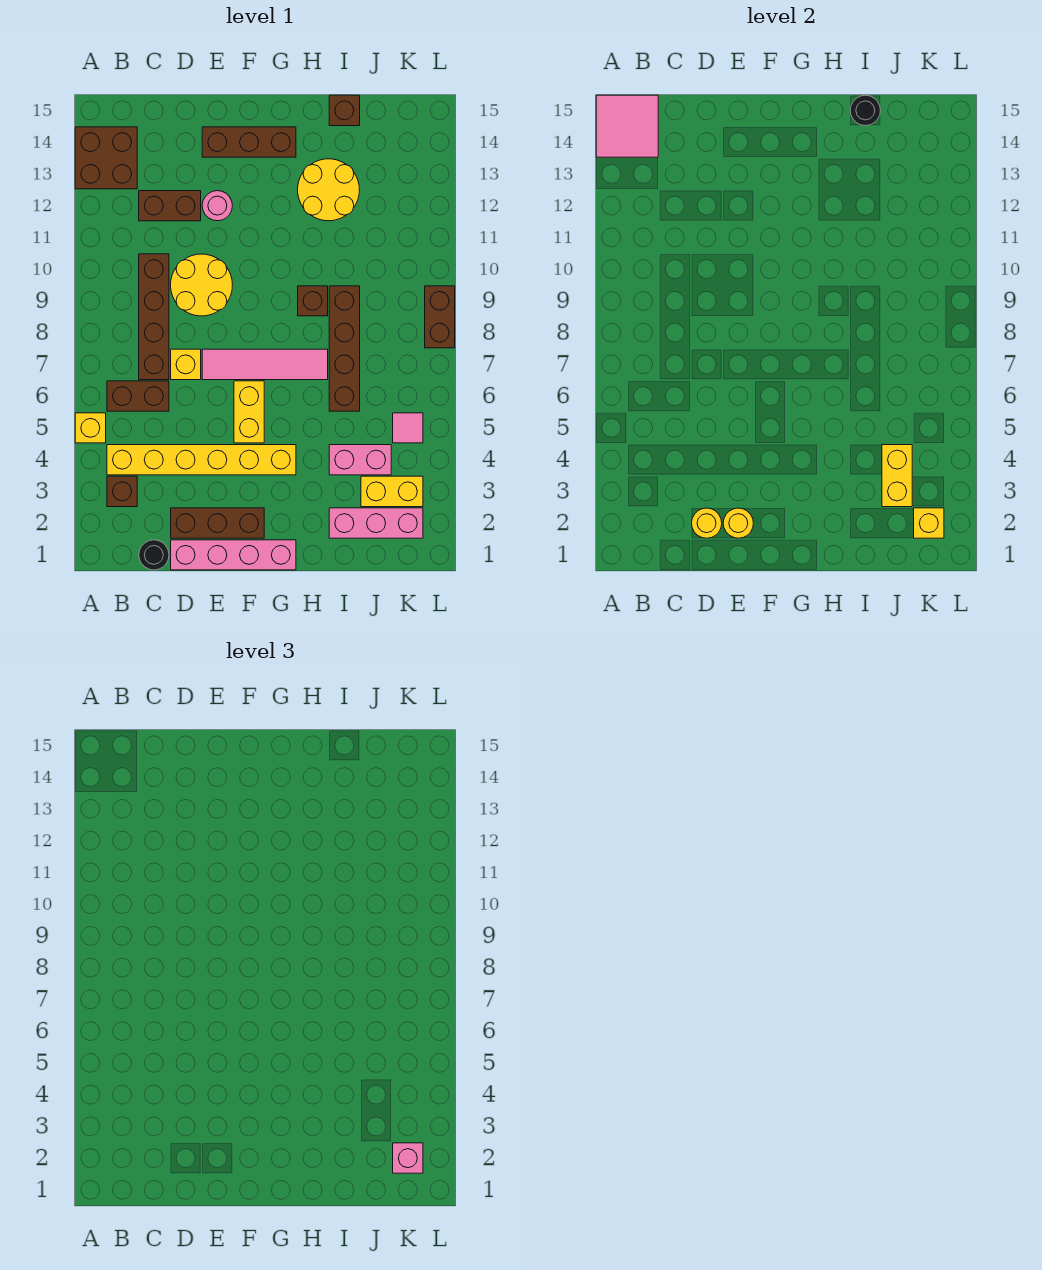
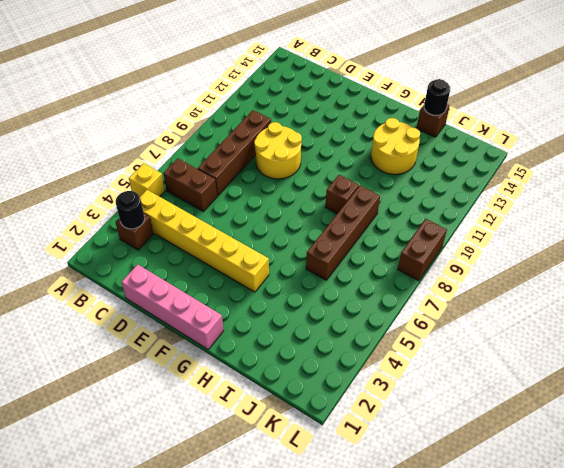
black round brick B3 level 2 -> black round brick C1 level 1
none -> brown brick A13:B14 level 1
none -> brown brick C12:D12 level 1
none -> brown brick D2:F2 level 1
none -> yellow brick D7 level 1

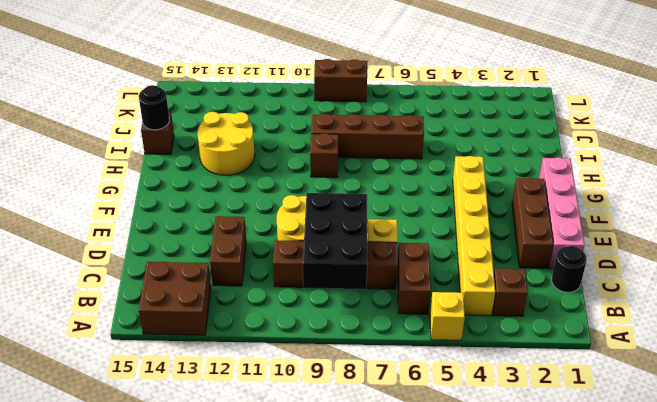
black brick B8:D9 level 2 -> none
none -> pink tile E7:H7 level 1
none -> pink round brick E12 level 1
none -> brown brick E14:G14 level 1
none -> yellow brick F5:F6 level 1

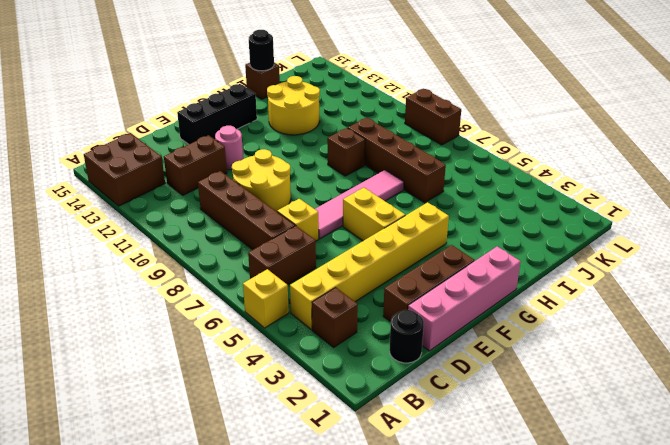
black brick E14:G14 level 1 -> brown brick E14:G14 level 1
none -> pink brick I2:K2 level 1
none -> pink brick I4:J4 level 1
none -> yellow brick J3:K3 level 1
none -> pink tile K5 level 1

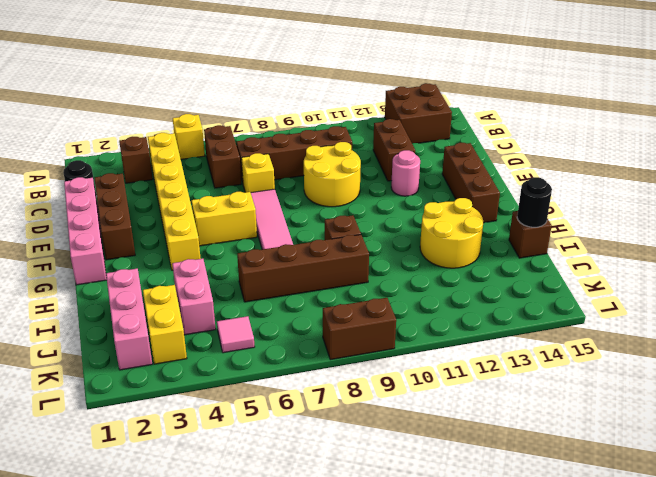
none -> pink tile A14:B15 level 2
none -> yellow round brick D2 level 2
none -> yellow round brick E2 level 2
none -> yellow brick J3:J4 level 2

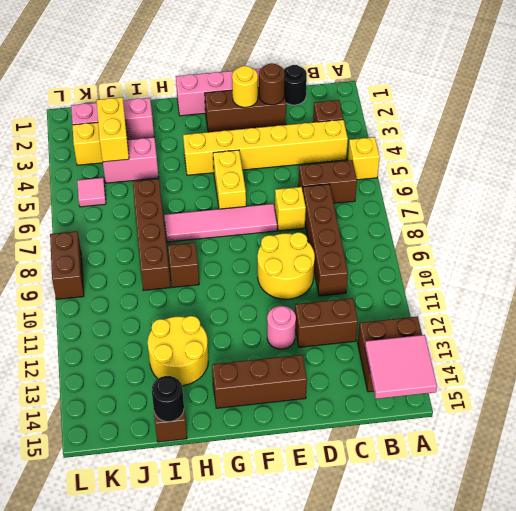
brown round brick D2 level 2 -> yellow round brick D2 level 2
none -> yellow brick K2 level 2
none -> pink brick K2 level 3

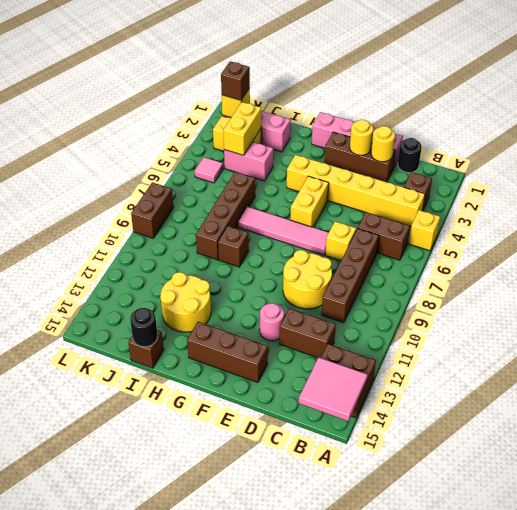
brown brick K2 level 3 -> pink brick K2 level 3

